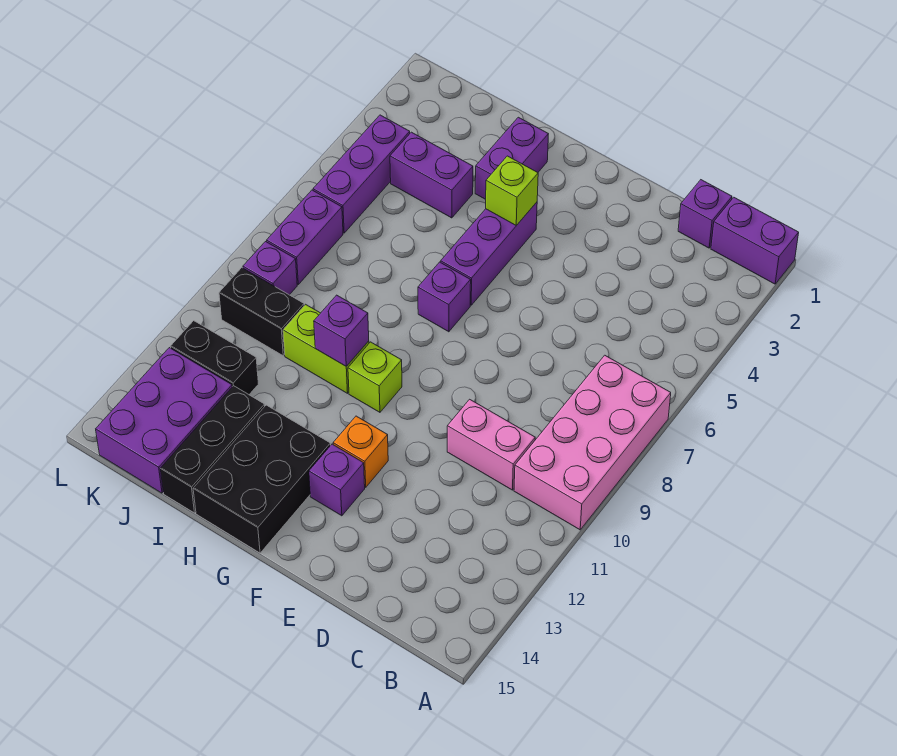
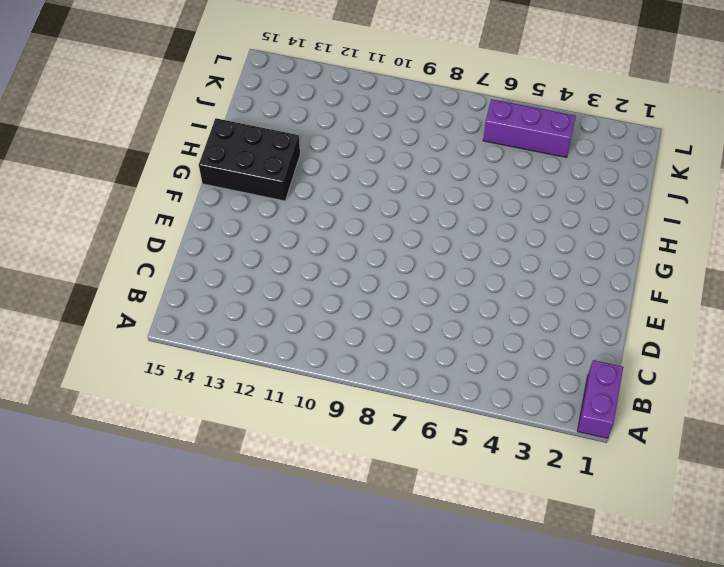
none -> pink brick A7:B10 level 1
none -> purple brick C1 level 1
none -> pink brick C10:D10 level 1

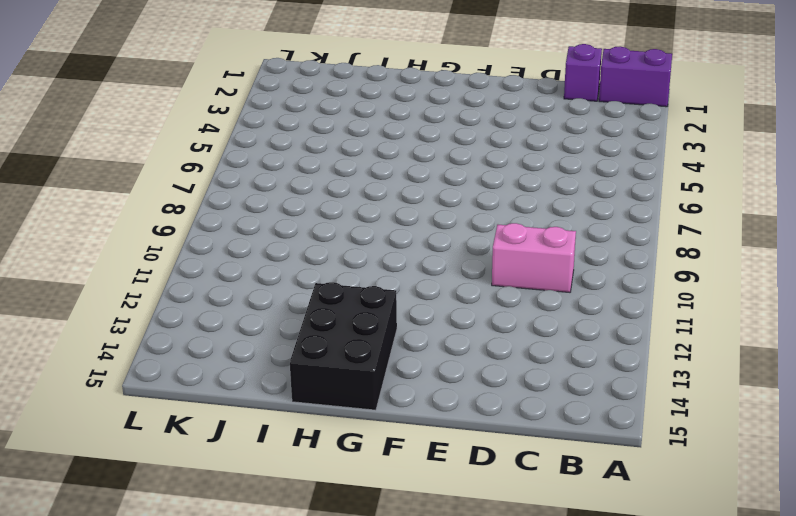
none -> pink brick A7:B10 level 1
none -> orange brick F12 level 1
none -> purple brick F13 level 1

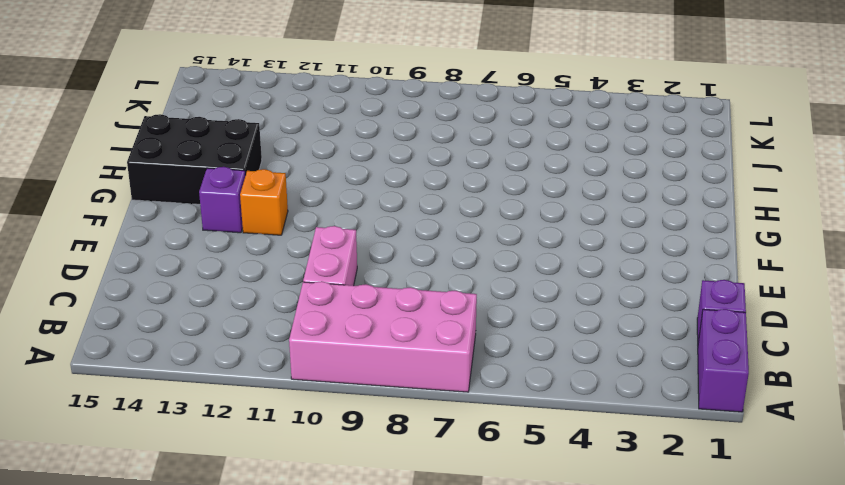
none -> purple brick G4:G6 level 1
none -> purple brick G7 level 1
none -> lime brick G10 level 1

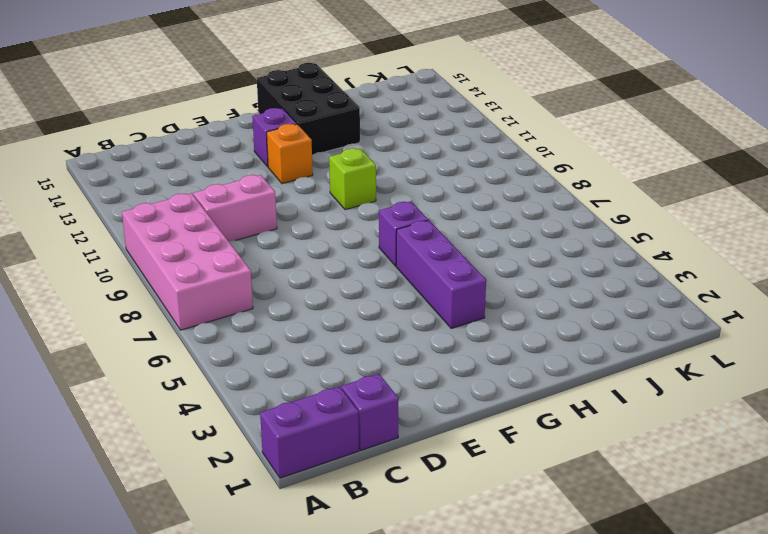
none -> purple brick H2:H3 level 1
none -> lime brick H10:I10 level 1
none -> purple brick I4:J4 level 1

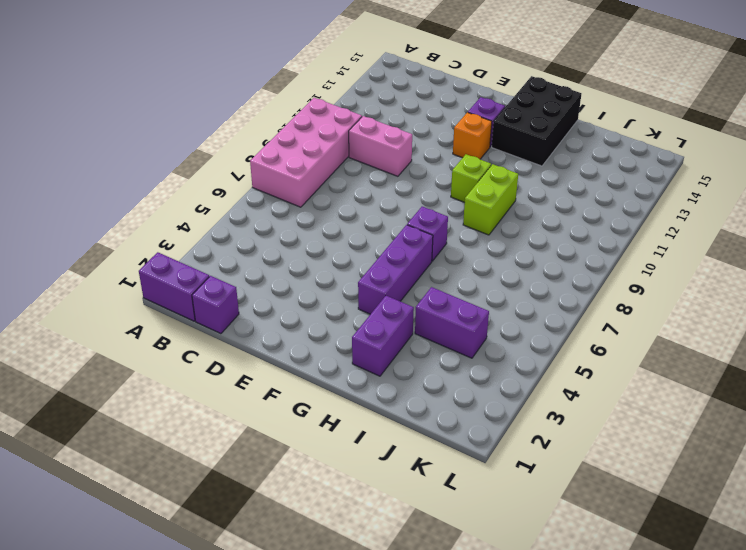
lime brick H9:H10 level 1 -> lime brick H10:I10 level 1
none -> black brick I13:I15 level 1
none -> black brick J10:K10 level 1
none -> black brick J12:K12 level 1

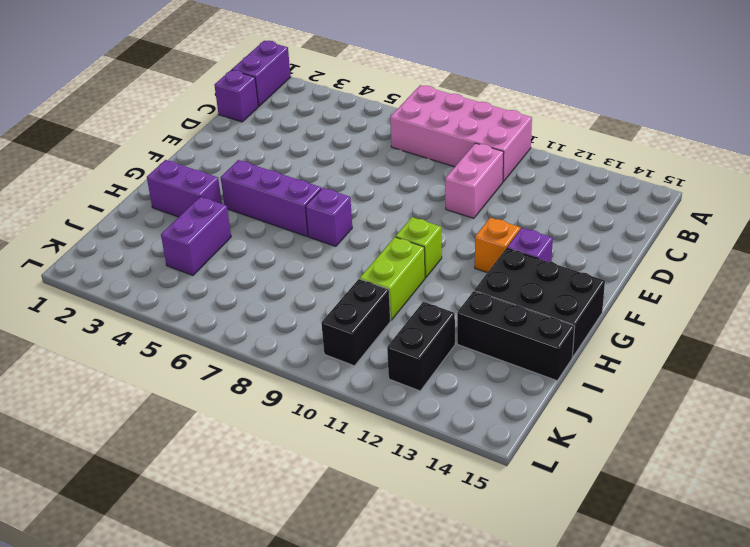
none -> purple brick J13:K15 level 1
none -> purple brick K4:K6 level 1
none -> purple brick K7:K8 level 1

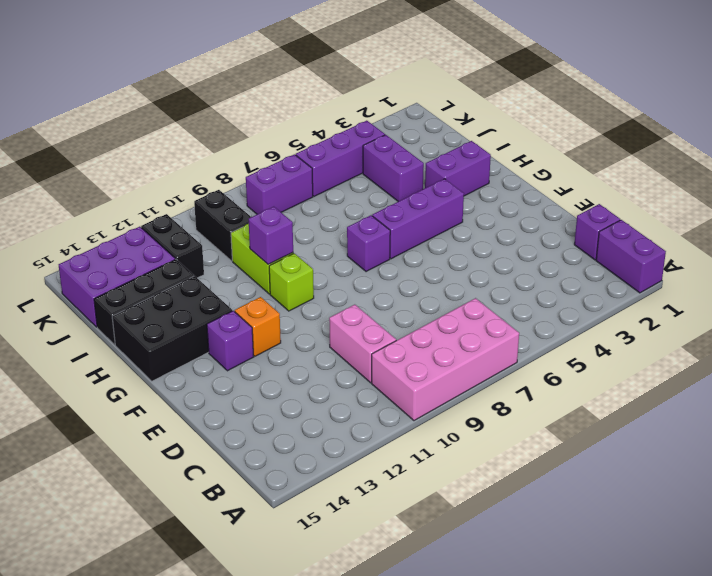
none -> purple brick K9 level 1
none -> lime brick G4 level 2

